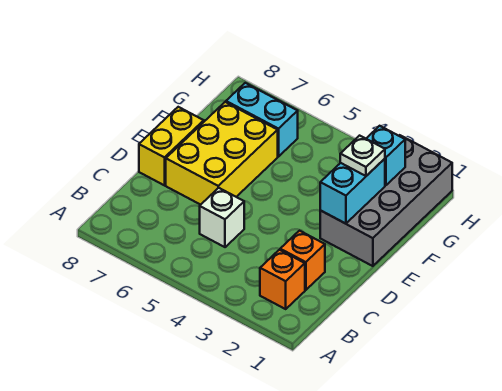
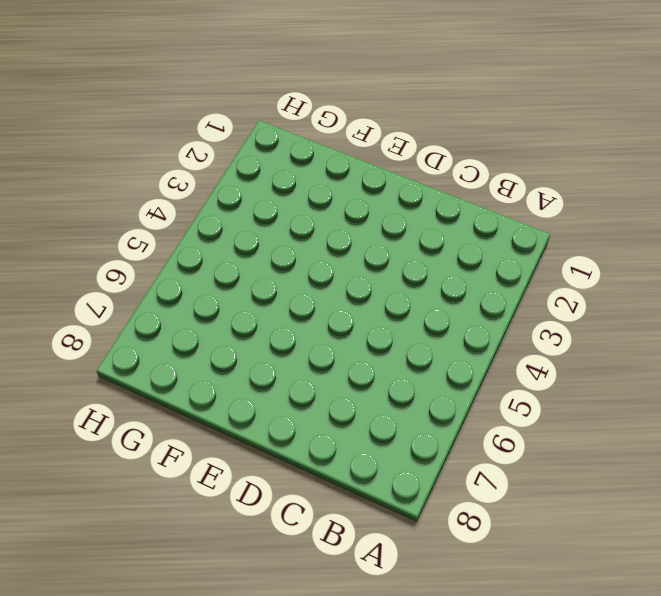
none -> orange brick B2 level 1
none -> orange brick C2 level 1

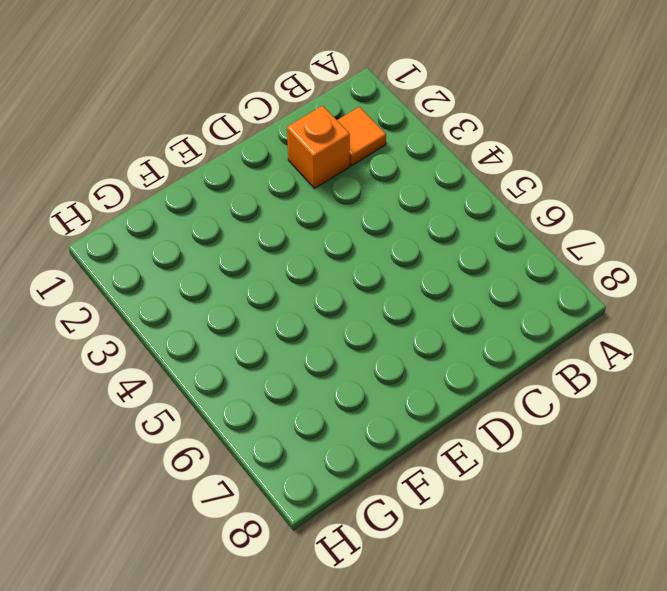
orange tile B2 level 1 -> orange brick B2 level 1
none -> white brick C5 level 1
none -> yellow brick D6:F7 level 1

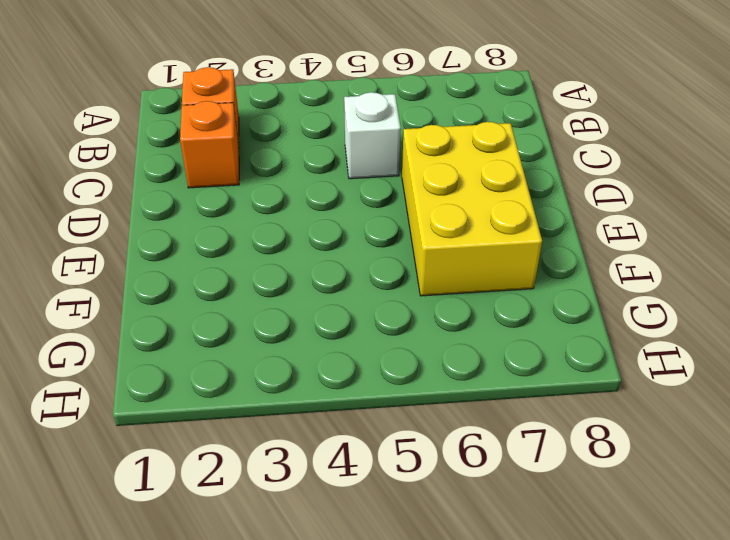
none -> yellow brick D8:E8 level 1
none -> grey brick E1:H2 level 1

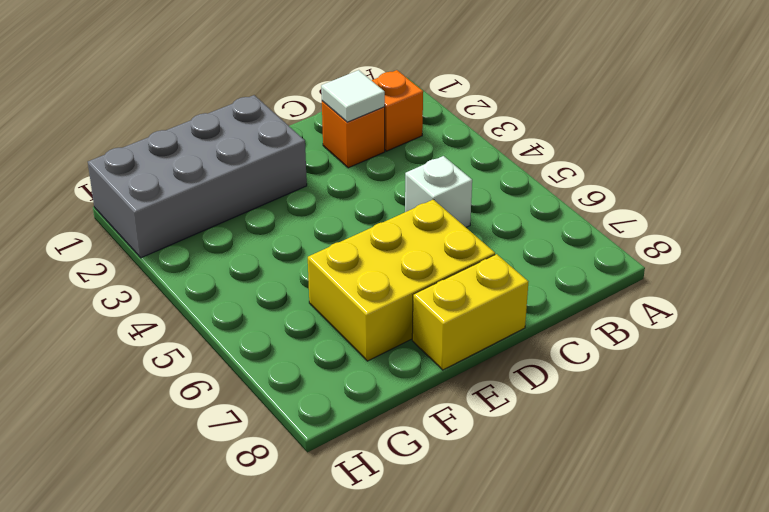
white tile C2 level 2 -> none
none -> cyan brick G6:G7 level 1
none -> cyan brick E2:F2 level 2

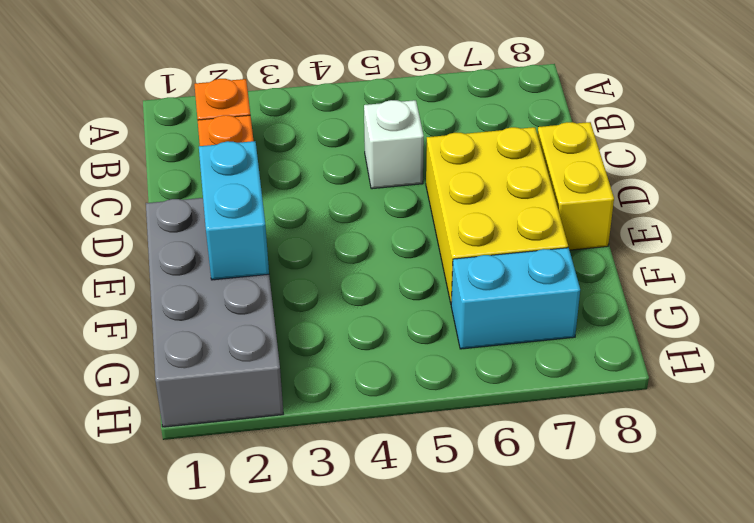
none -> cyan brick G2 level 2
none -> white plate F2 level 3

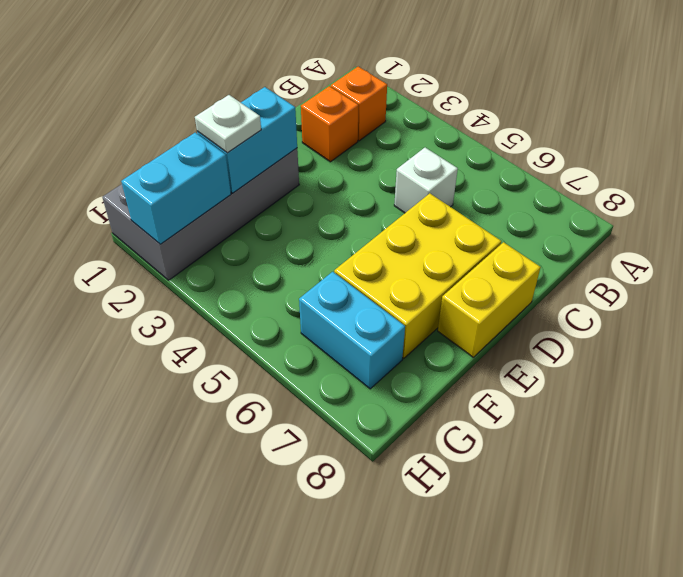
cyan brick G2:H2 level 2 -> cyan brick G2 level 2

